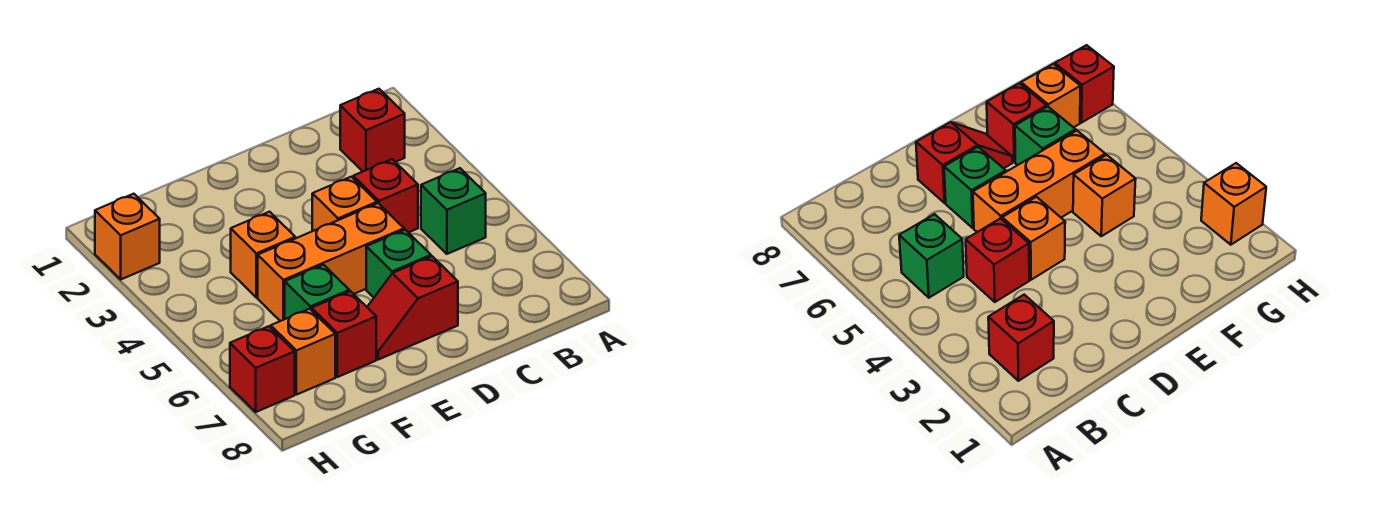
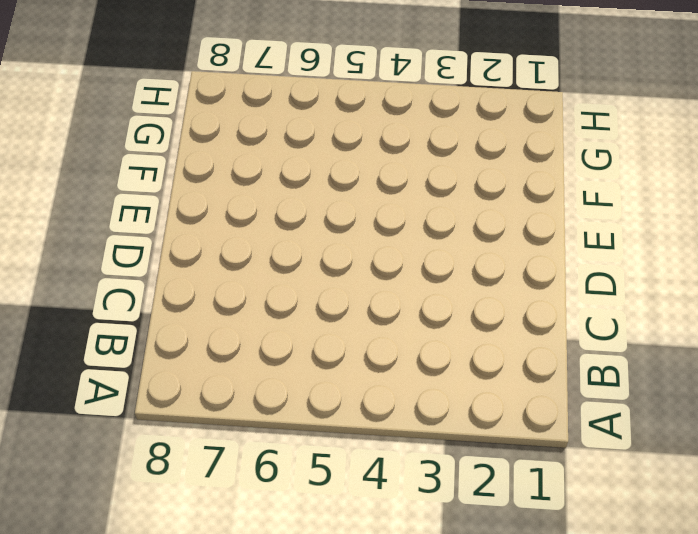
none -> red brick B2 level 1
none -> green brick B5 level 1
none -> red brick C4 level 1

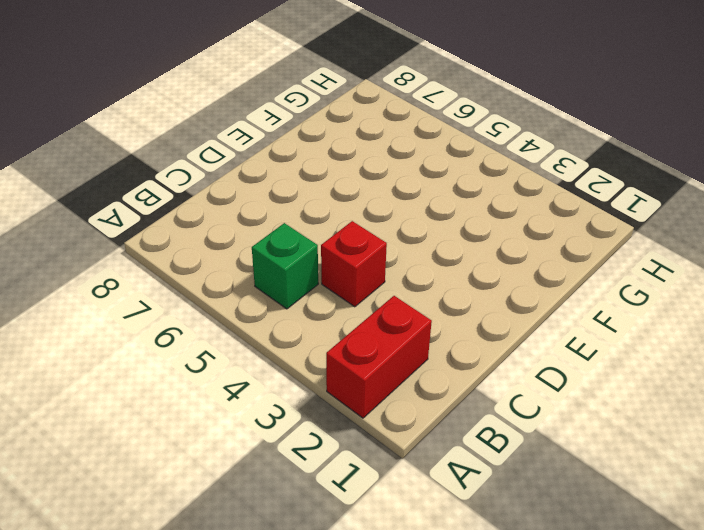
red brick A2:B2 level 1 -> red brick B2 level 1
none -> orange brick D4 level 1
none -> orange brick D5:F5 level 1
none -> green brick D6 level 1

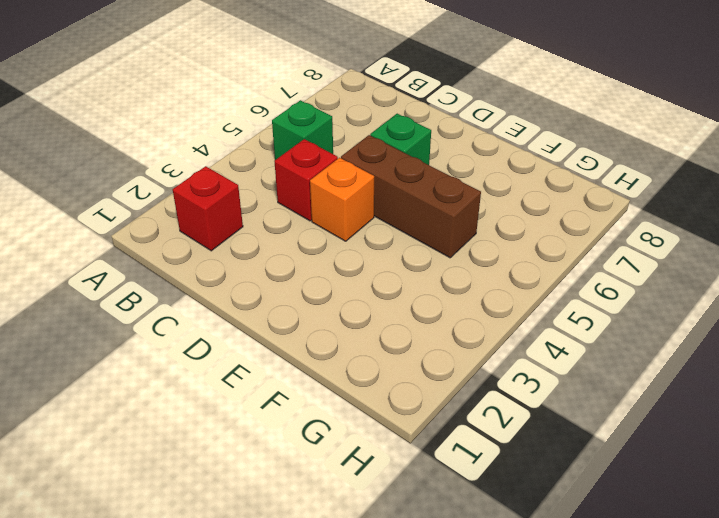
brown brick D5:F5 level 1 -> orange brick D5:F5 level 1
none -> red slope D7:E7 level 1 top D
none -> orange brick F4 level 1
none -> green brick F6 level 1

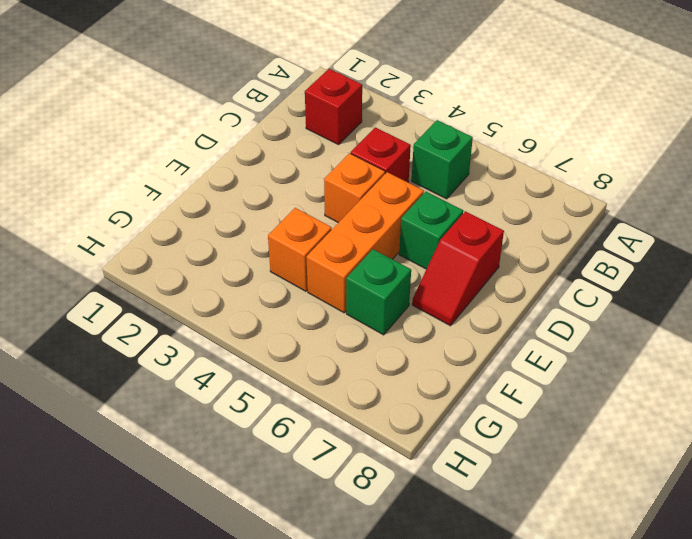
none -> red brick F7 level 1
none -> orange brick G7 level 1
none -> orange brick H2 level 1

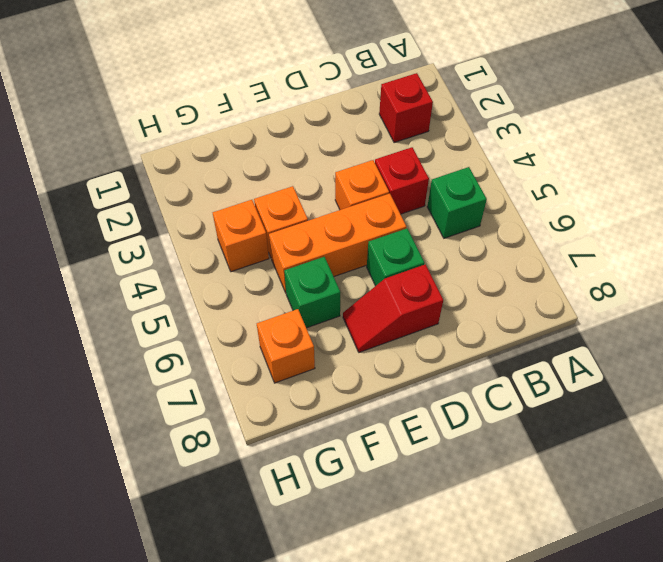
orange brick G4 level 1 -> orange brick H2 level 1
none -> red brick F7 level 1
none -> red brick H7 level 1

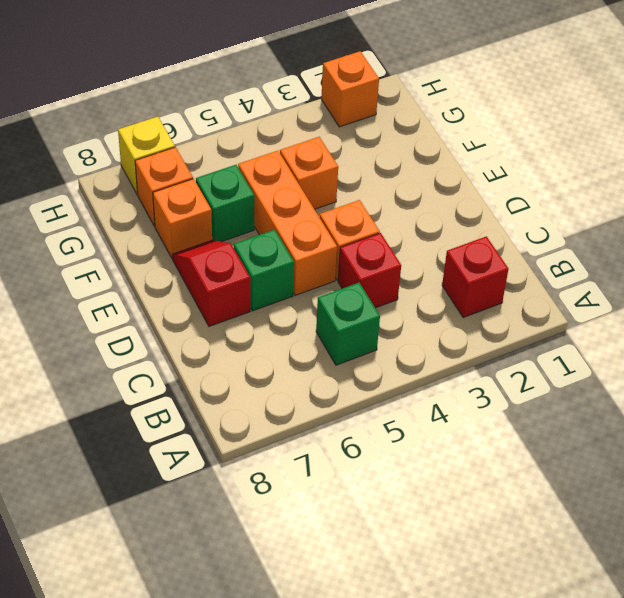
orange brick F7 level 1 -> red brick F7 level 1
yellow brick H7 level 1 -> red brick H7 level 1

